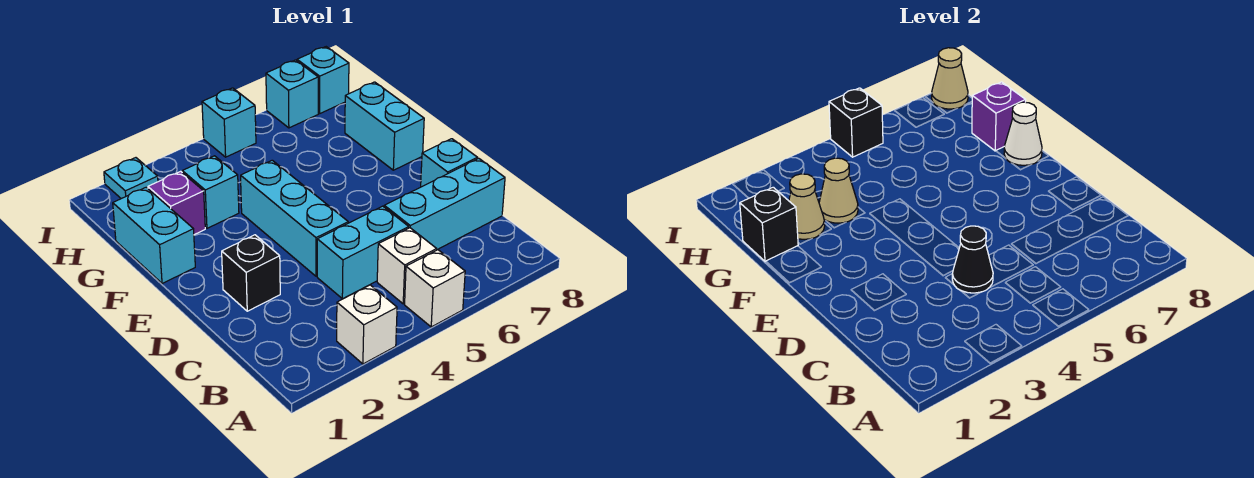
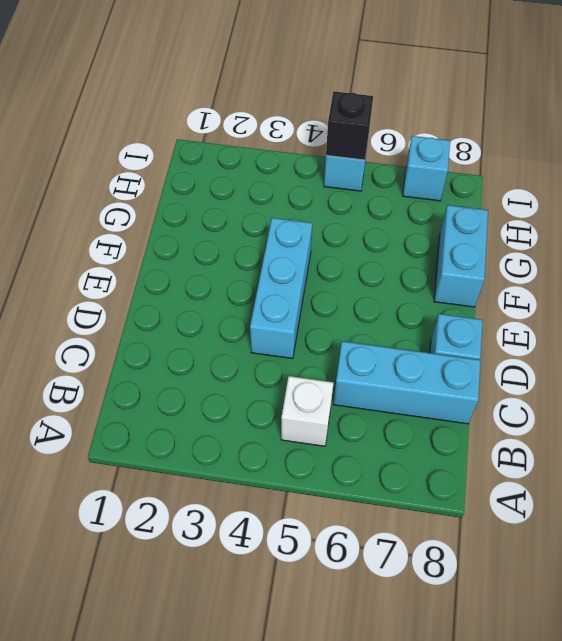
none -> white brick A3 level 1
none -> white brick A5 level 1
none -> cyan brick C4:C5 level 1

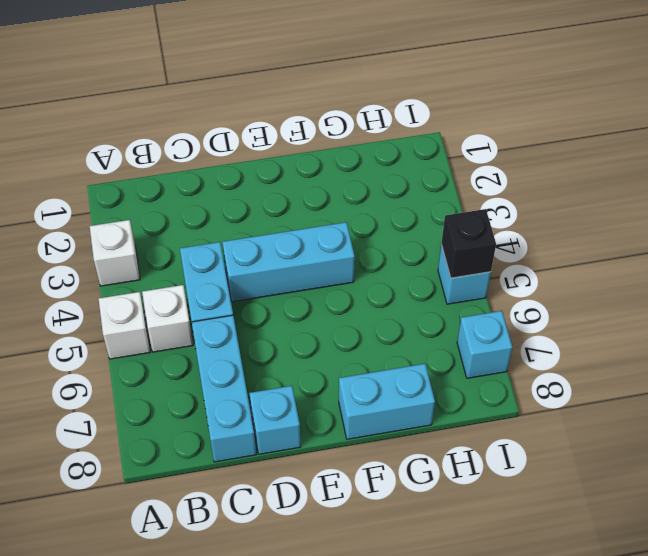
none -> black brick D2 level 1
none -> cyan brick F1:G1 level 1
none -> purple brick G2 level 1

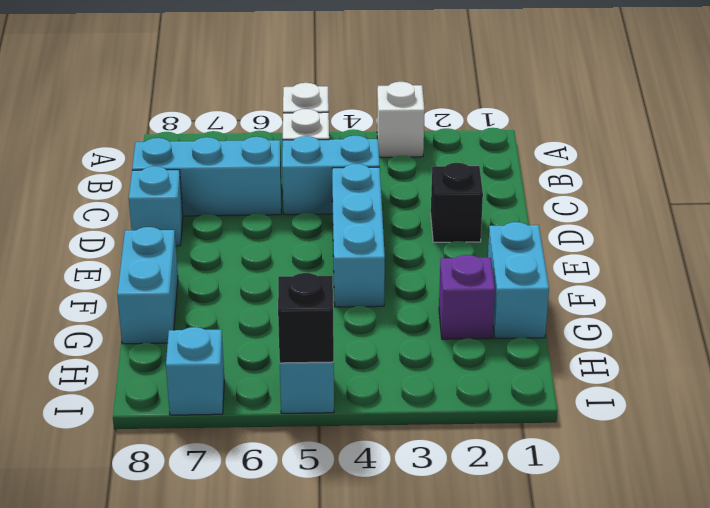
none -> cyan brick G3 level 1
none -> cyan plate I2 level 1
none -> cyan brick I8 level 1

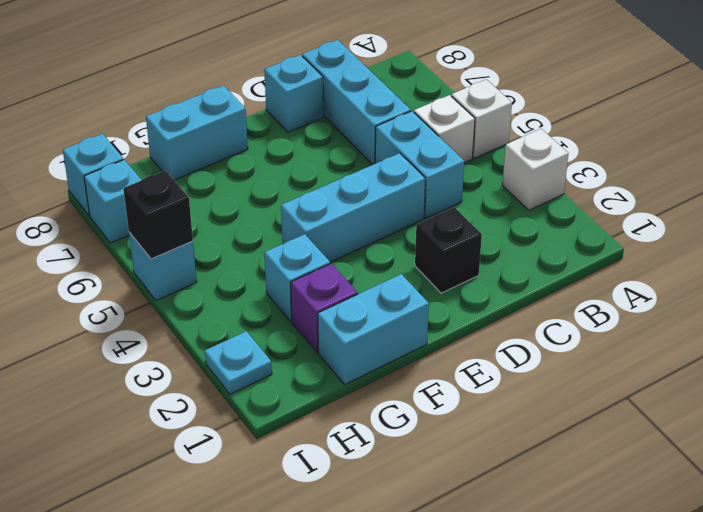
none -> black cone C4 level 2
none -> white cone F8 level 2
none -> black brick G1 level 2

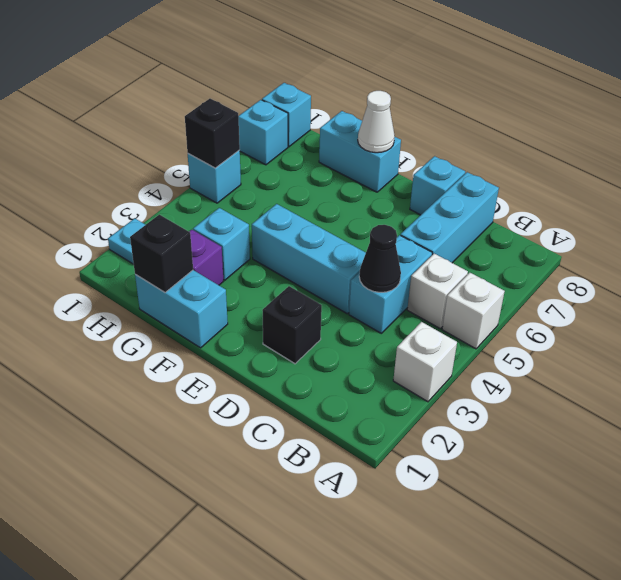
none -> tan cone G2 level 2
none -> tan cone G3 level 2
none -> purple brick G8 level 2

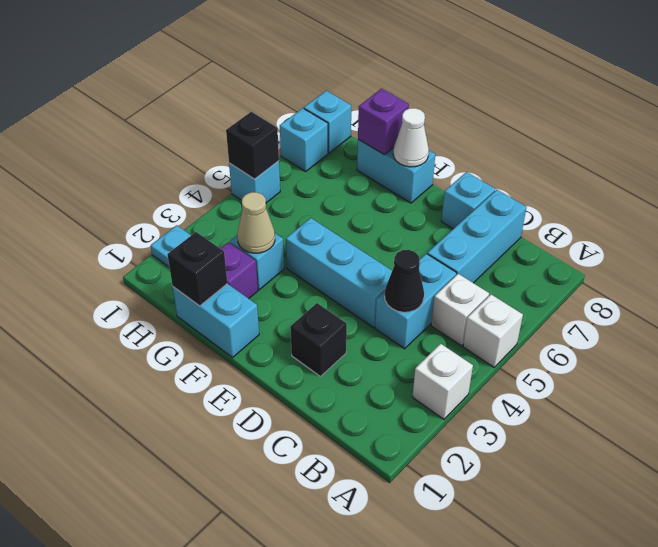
none -> tan cone G2 level 2
none -> tan cone I8 level 2

